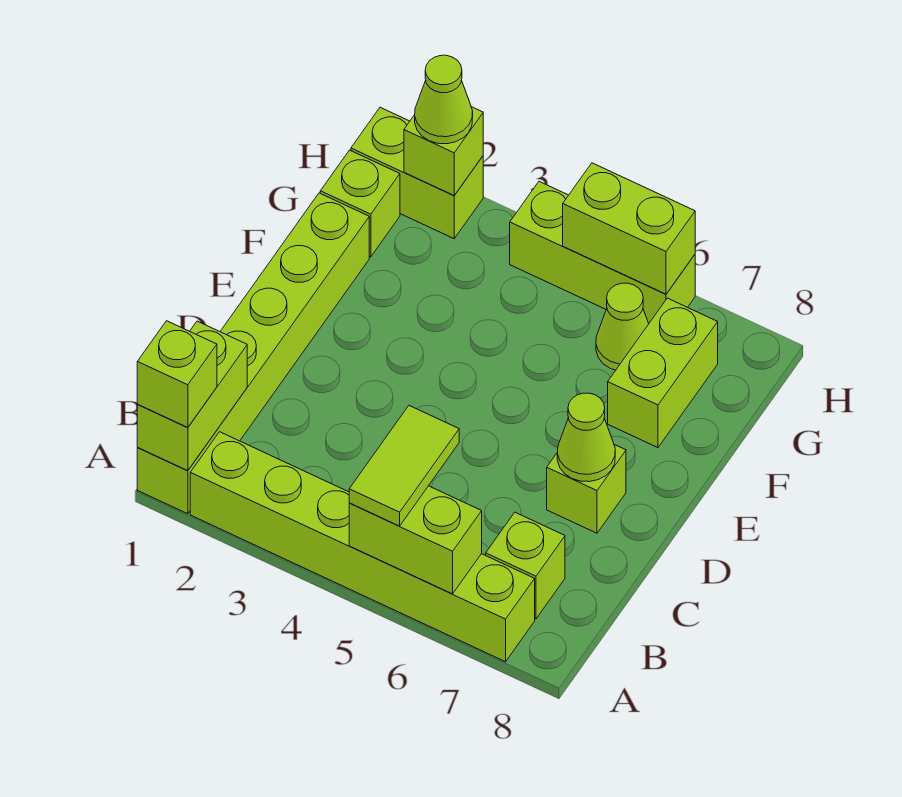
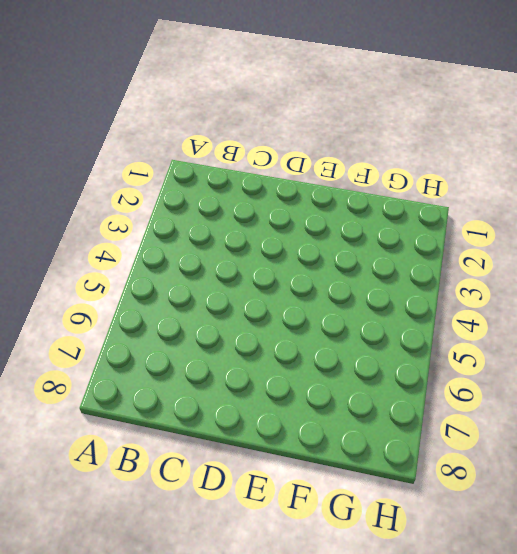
none -> lime brick A1:F1 level 1
none -> lime brick A2:A7 level 1
none -> lime brick B7 level 1

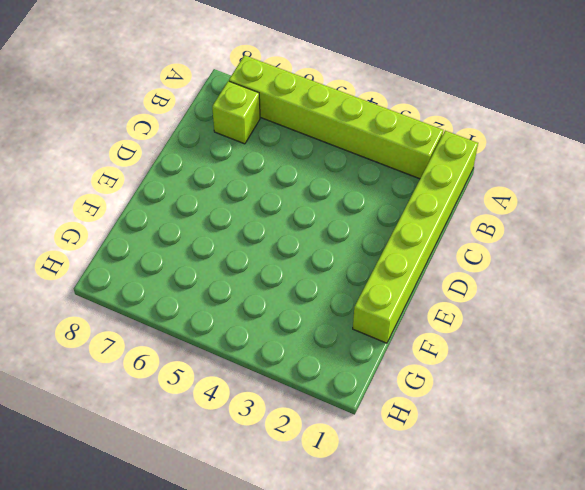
none -> lime brick D7 level 1
none -> lime brick F7:G7 level 1
none -> lime brick G1 level 1

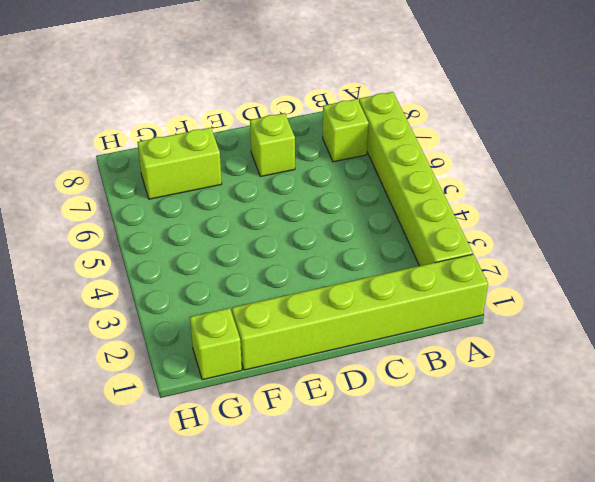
none -> lime cone G6 level 1
none -> lime brick H1:H2 level 1
none -> lime brick H4:H6 level 1

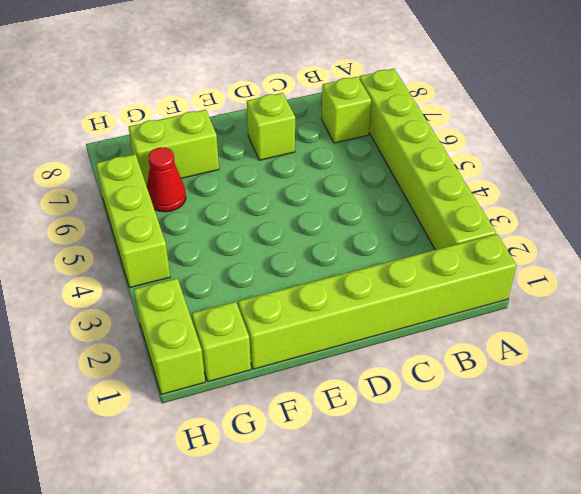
red cone G6 level 1 -> lime cone G6 level 1
none -> lime brick A1:B1 level 2
none -> lime brick A5:A6 level 2
none -> lime cone D7 level 2

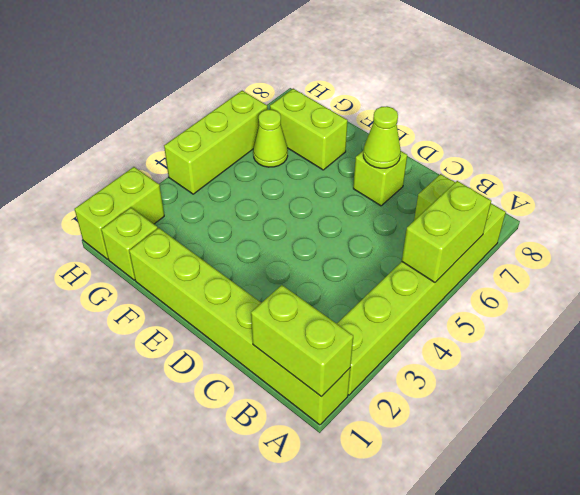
none -> lime brick H2 level 2
none -> lime brick H5:H6 level 2
none -> lime brick A1 level 3

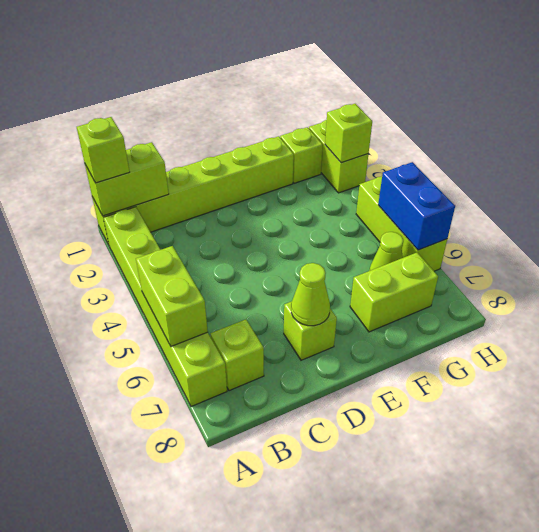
blue brick H5:H6 level 2 -> lime brick H5:H6 level 2
none -> lime tile A5:B5 level 3
none -> lime cone H2 level 3

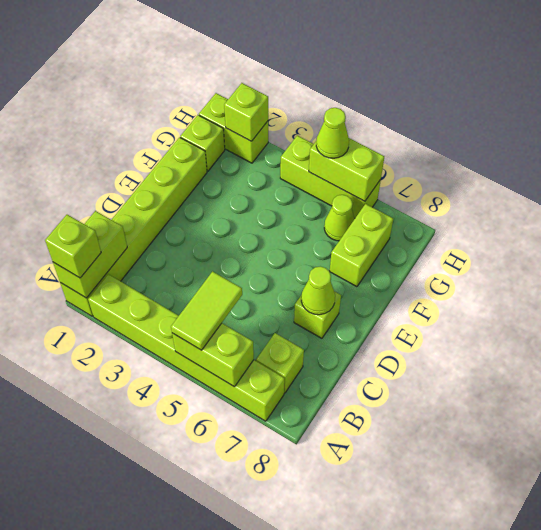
lime cone H5 level 3 -> lime cone H2 level 3

